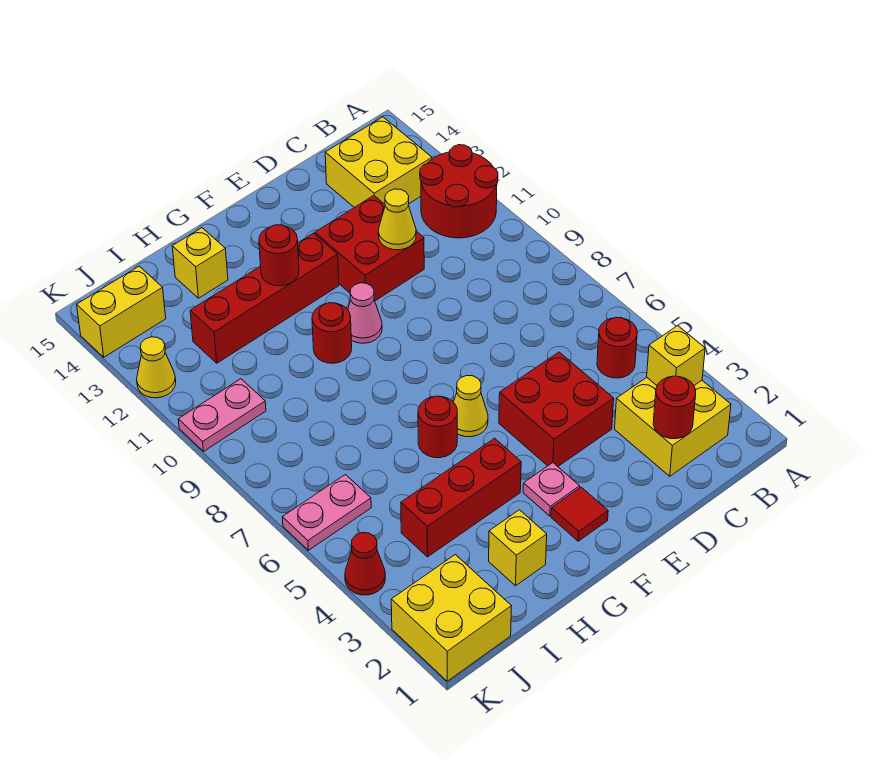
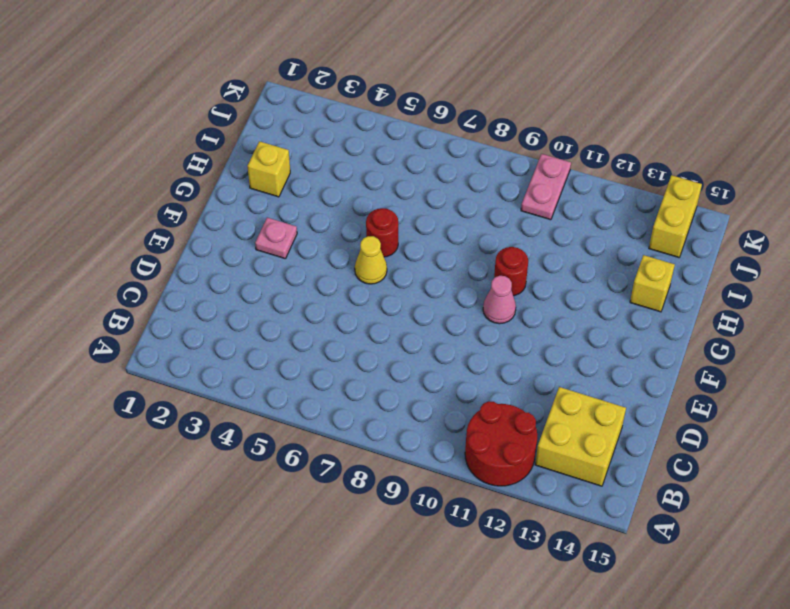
none -> yellow brick B2:C3 level 1
none -> red round brick B5 level 1
none -> red brick D4:E5 level 1

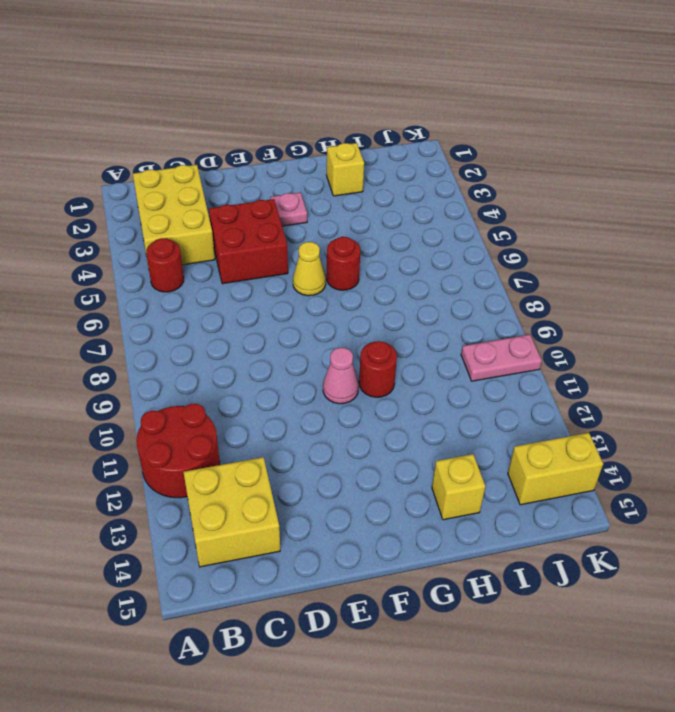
yellow brick B2:C4 level 1 -> yellow brick B2:C3 level 1
none -> red brick D11:E12 level 1
none -> red tile F2 level 1
none -> red brick F12:I12 level 1

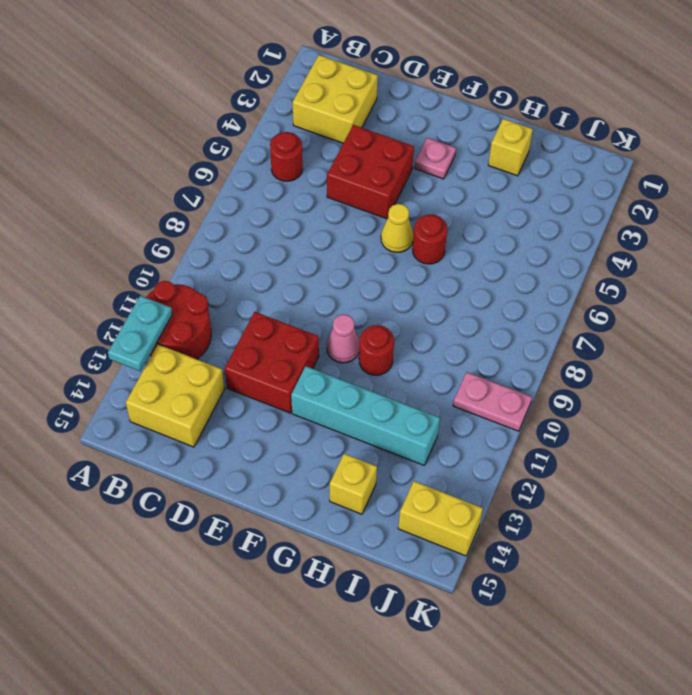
cyan plate A12:A13 level 2 -> none
cyan brick F12:I12 level 1 -> red brick F12:I12 level 1
none -> red tile F2 level 1
none -> red brick G4:I4 level 1
none -> yellow brick J1:K2 level 1

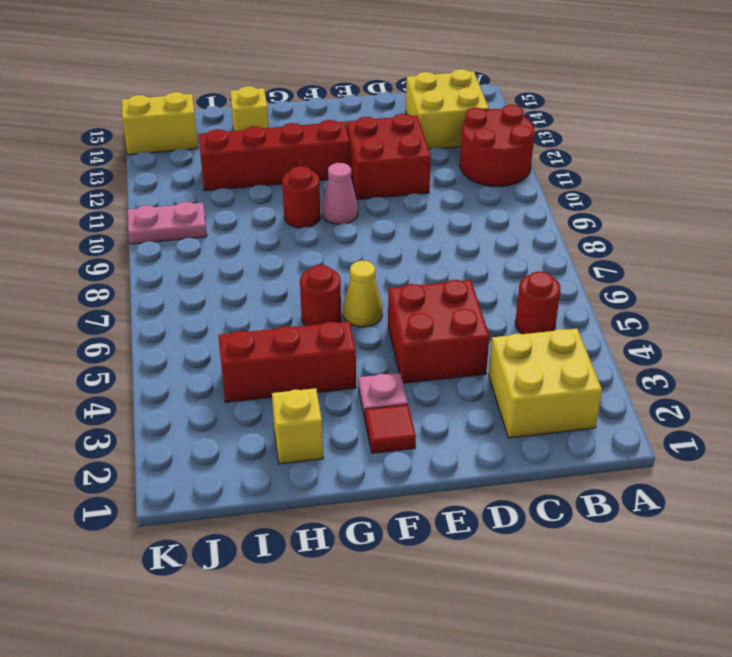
none -> yellow brick J1:K2 level 1
none -> pink plate J6:K6 level 1
none -> red cone K4 level 1

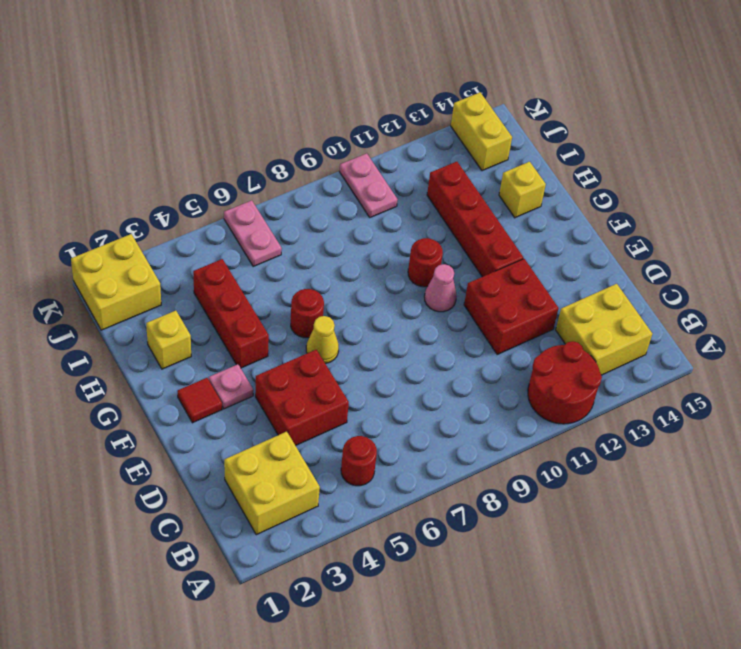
none -> red cone K4 level 1
none -> yellow cone K12 level 1
none -> yellow brick B3 level 2

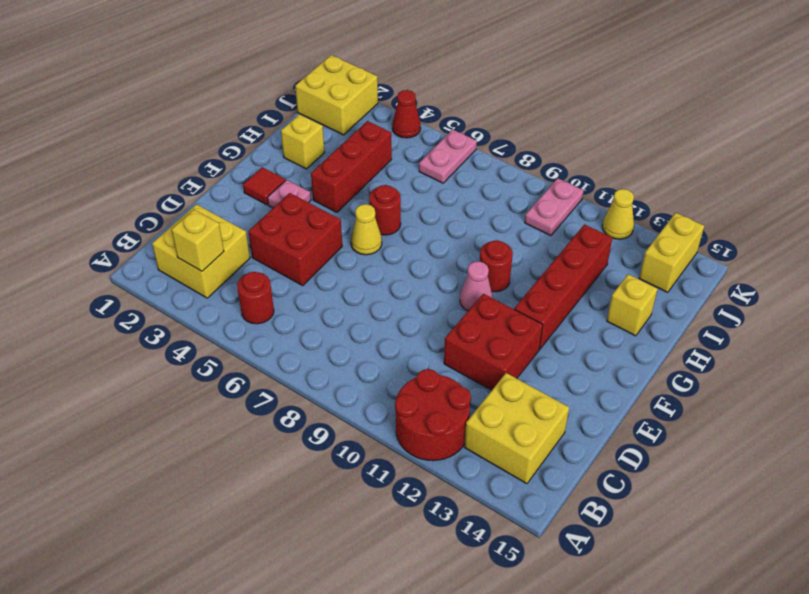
none -> red round brick C2 level 2
none -> yellow cone D11 level 2
none -> red round brick G12 level 2

